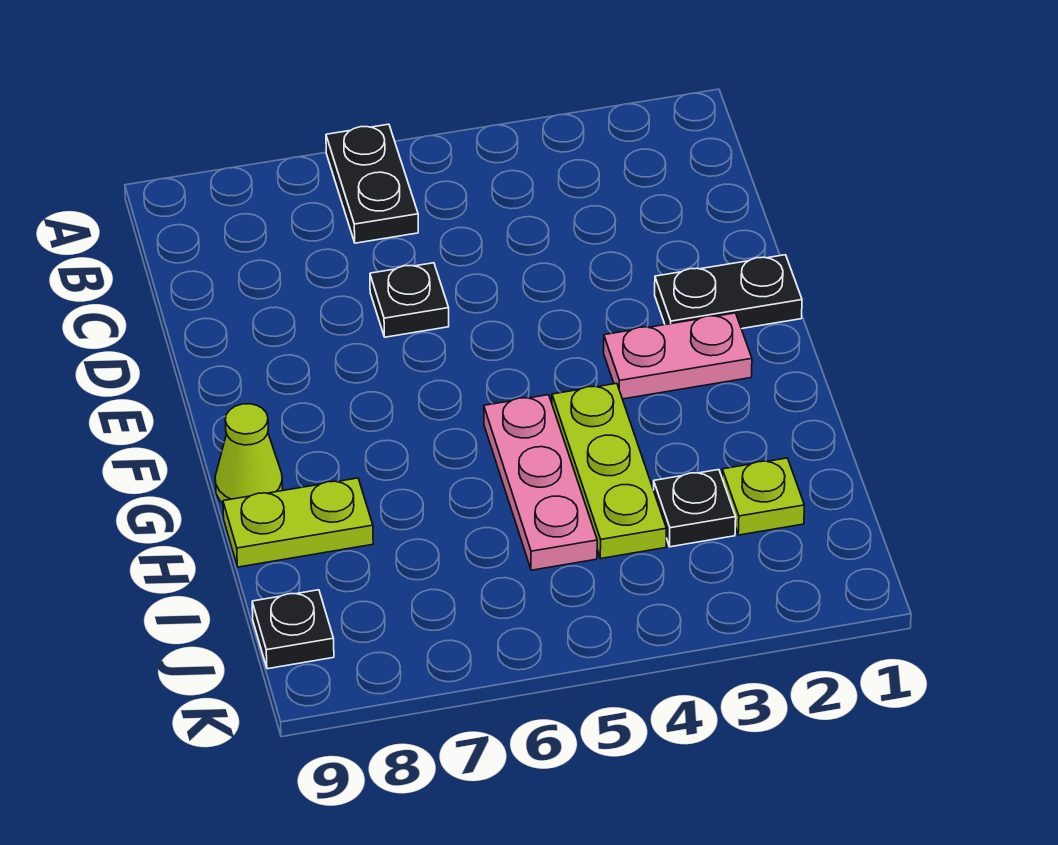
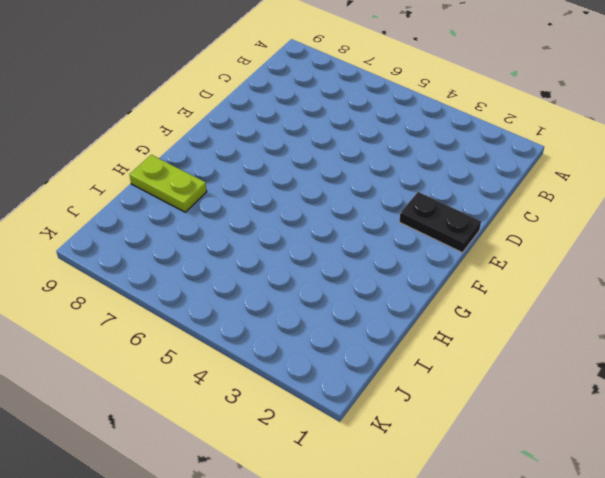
none -> black plate A6:B6 level 1
none -> black plate D6 level 1

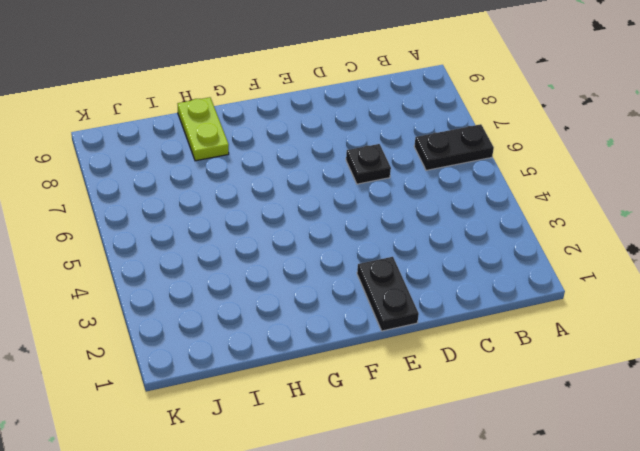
none -> pink plate F2:F3 level 1
none -> lime plate G4:I4 level 1

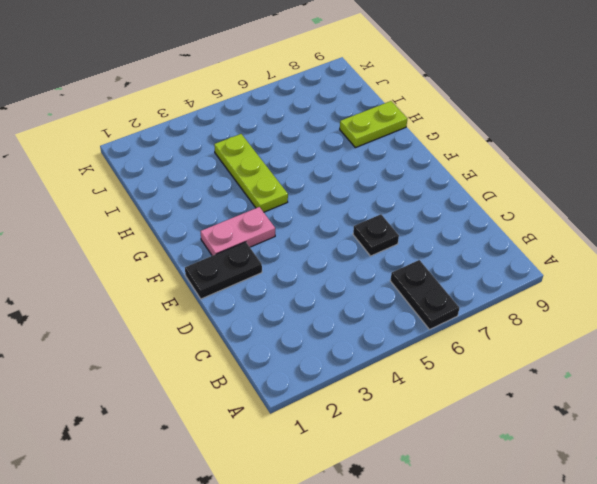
none -> pink plate G5:I5 level 1
none -> lime cone G9 level 1

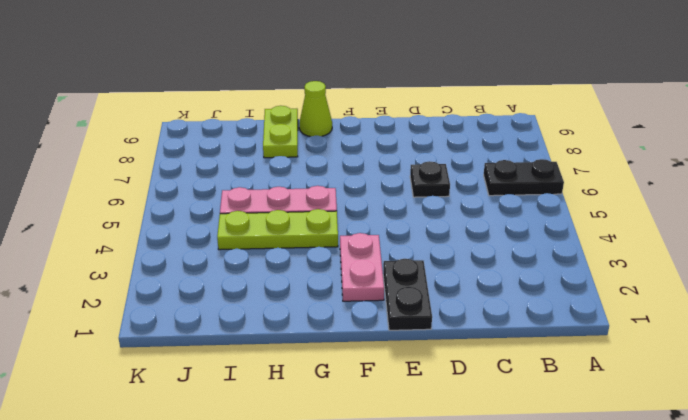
none -> lime plate I2 level 1
none -> black plate I3 level 1

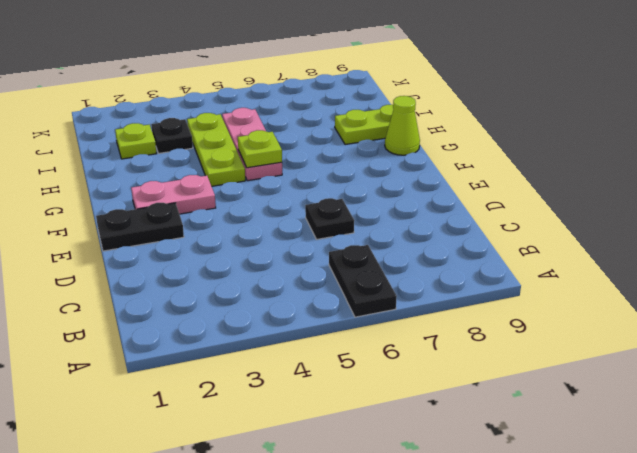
lime plate G5 level 2 -> none
none -> black plate J9 level 1

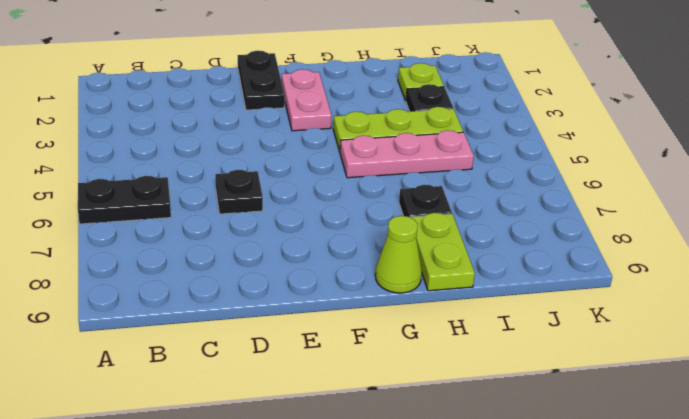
black plate H7 level 1 -> black plate J9 level 1

